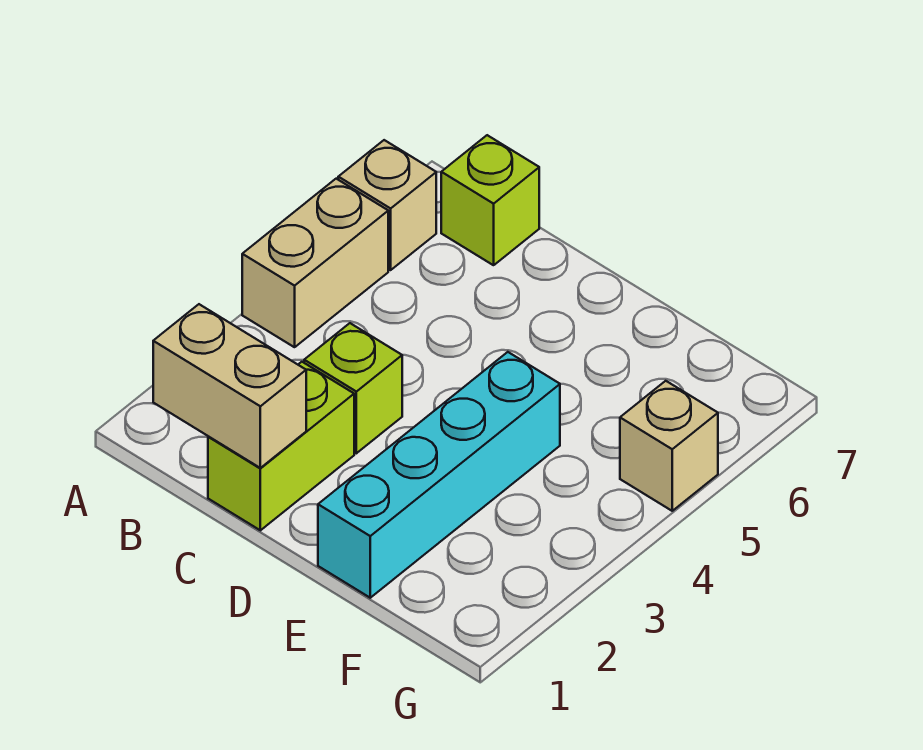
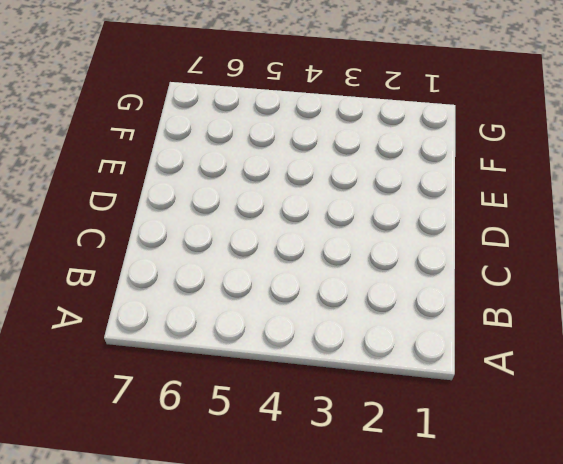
none -> tan brick A4:A5 level 1
none -> tan brick A6 level 1

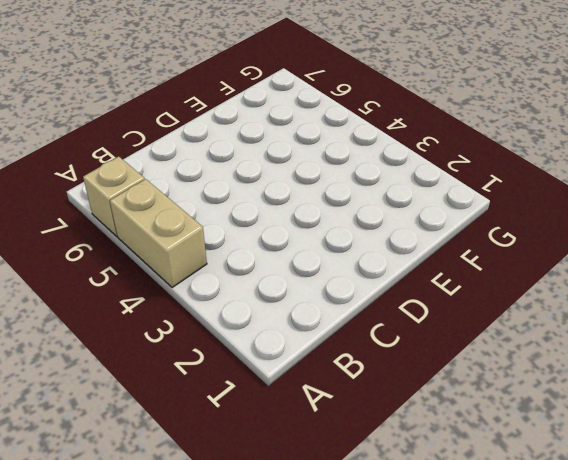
none -> lime brick B7 level 1
none -> lime brick C1:C2 level 1

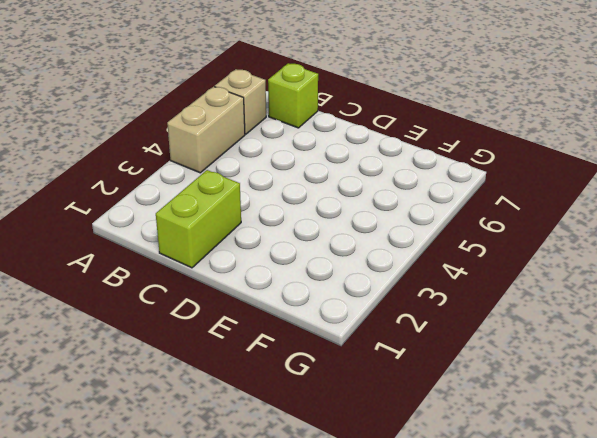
none -> lime brick C3 level 1
none -> cyan brick E1:E4 level 1

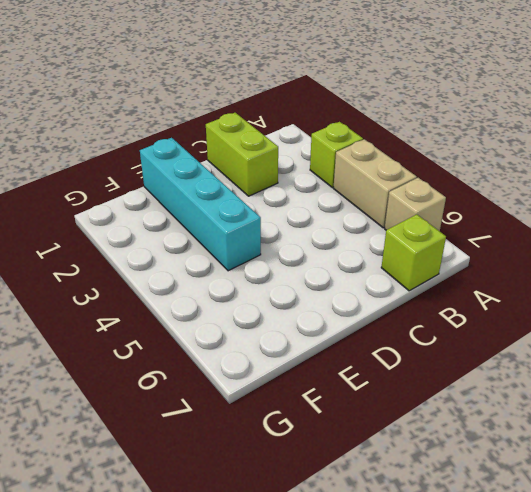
lime brick A3 level 1 -> lime brick C3 level 1
none -> tan brick G5 level 1
none -> tan brick B1:C1 level 2

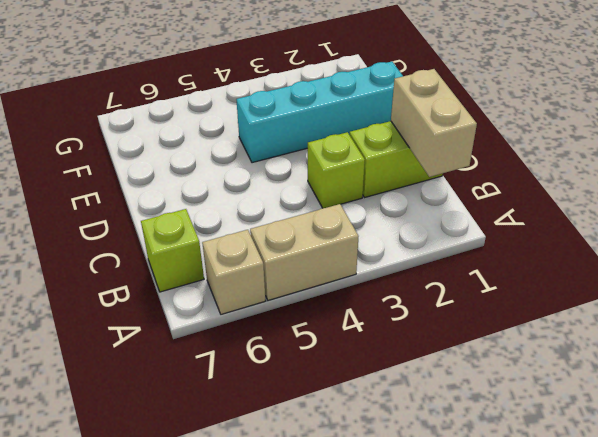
none -> tan brick G5 level 1

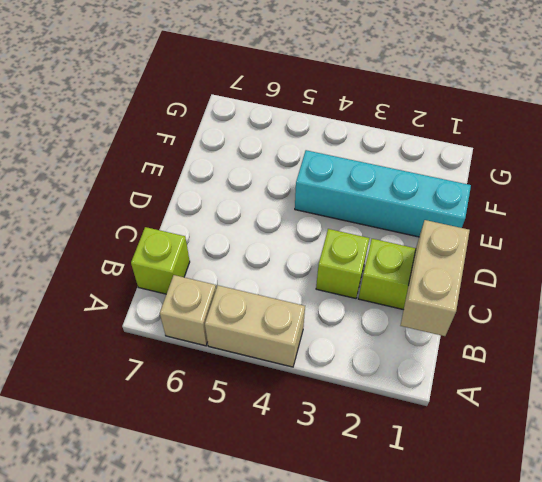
none -> tan brick G5 level 1

